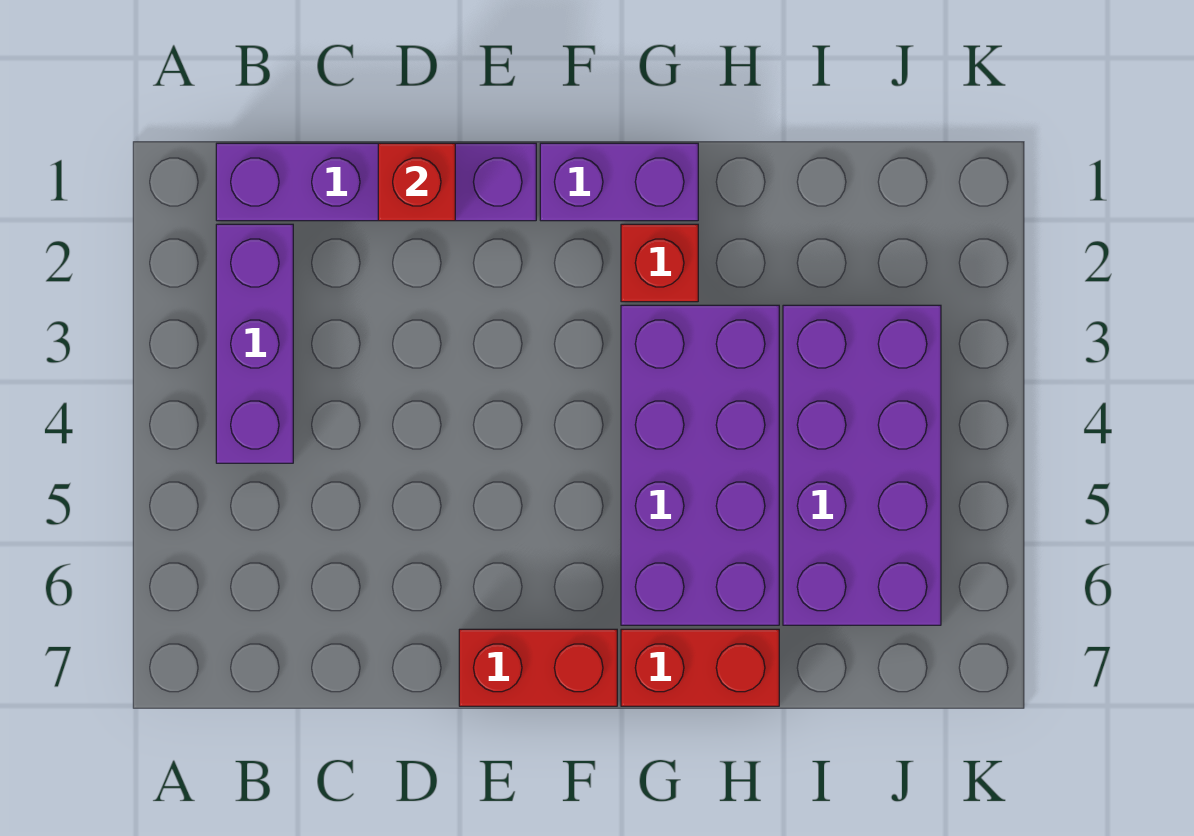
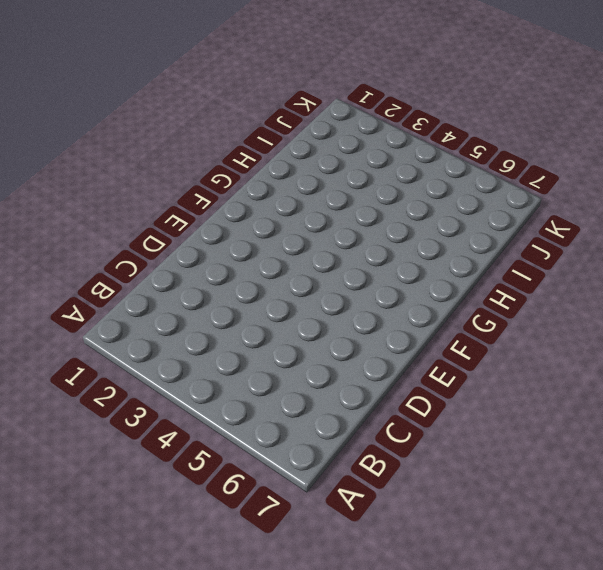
none -> purple brick B1:E1 level 1
none -> purple brick B2:B4 level 1

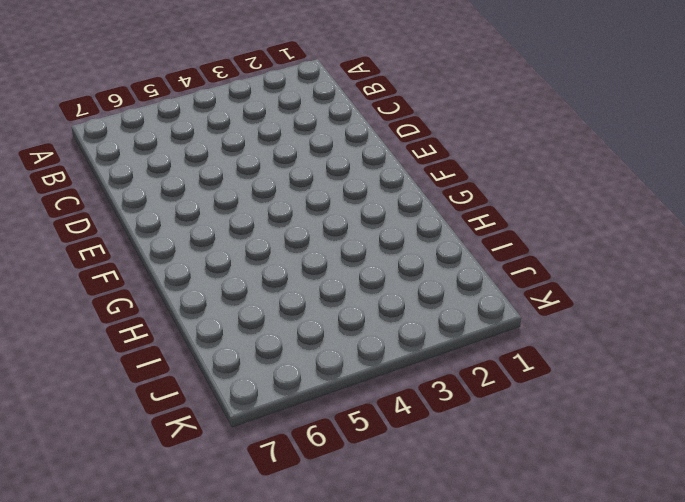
none -> purple brick B1:E1 level 1
none -> purple brick B2:B4 level 1

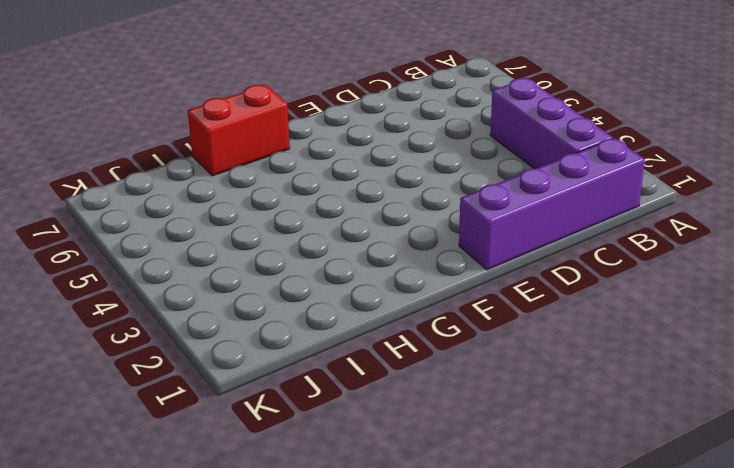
none -> red brick E7:F7 level 1
none -> purple brick F1:G1 level 1

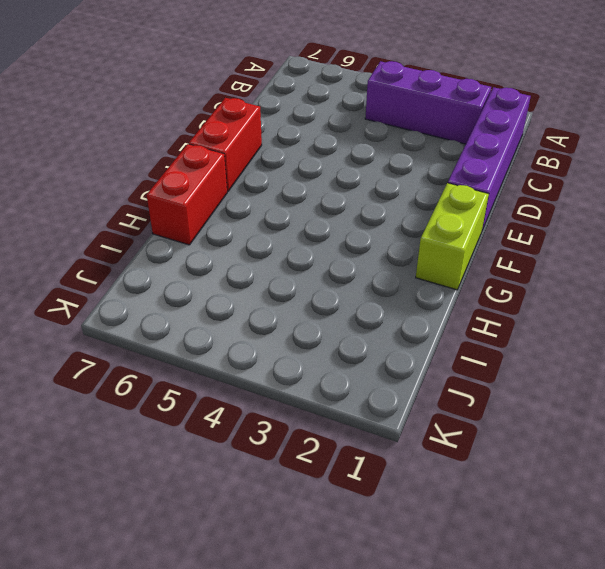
lime brick F1:G1 level 1 -> purple brick F1:G1 level 1
none -> red brick G2 level 1
none -> purple brick G3:H6 level 1

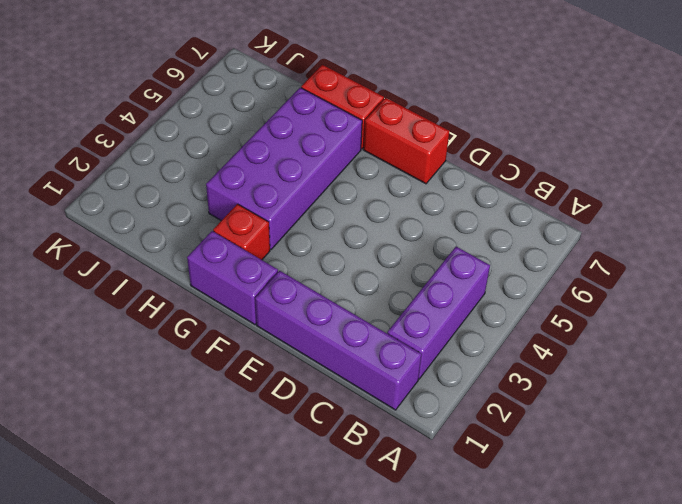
none -> purple brick I3:J6 level 1
none -> red brick D1 level 2

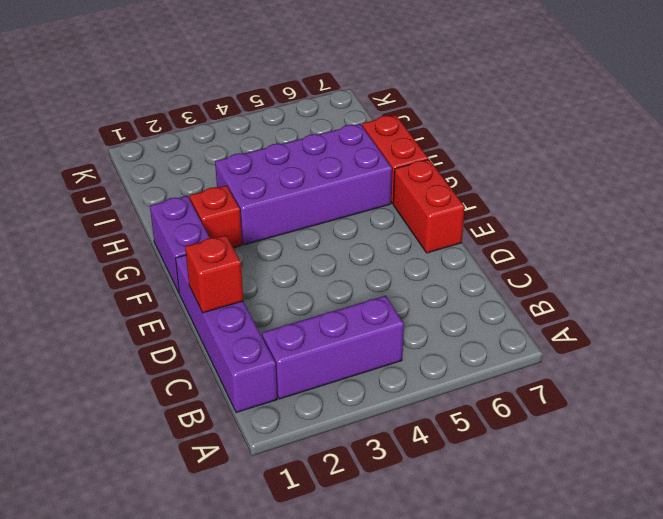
none -> purple brick I3:J6 level 1

